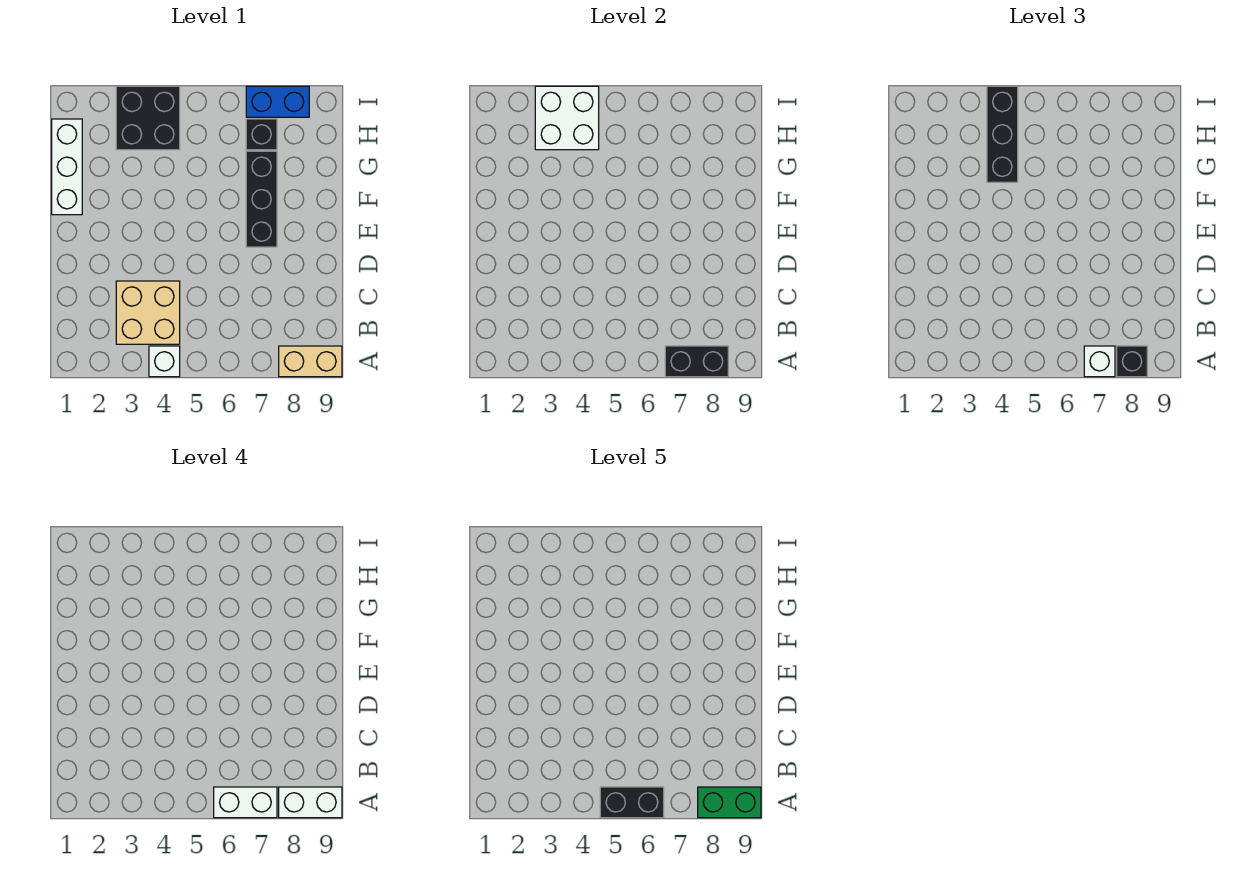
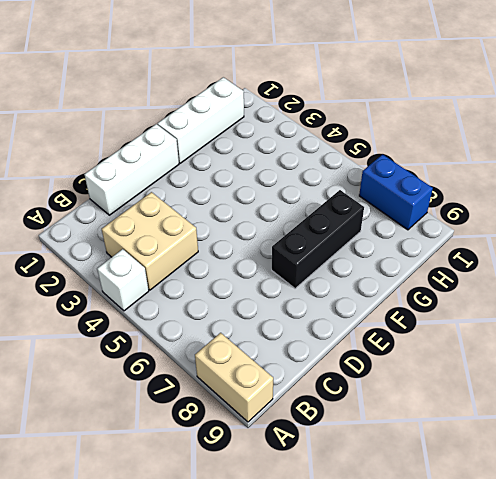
white brick C1:E1 level 1 -> none
none -> black brick H3:I4 level 1
none -> black brick H7 level 1
none -> black brick A7:A8 level 2

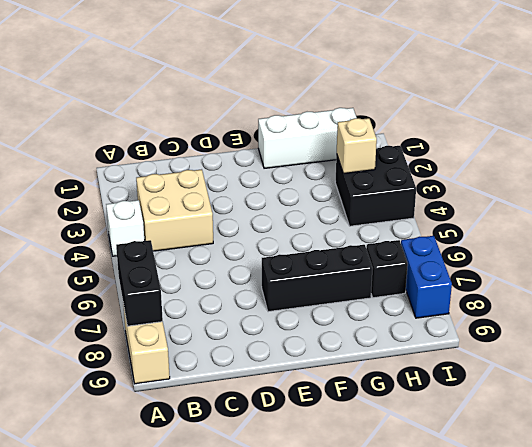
tan brick H3 level 2 -> white brick H3:I4 level 2
none -> white brick A7 level 3
none -> black brick A8 level 3
none -> black brick G4:I4 level 3

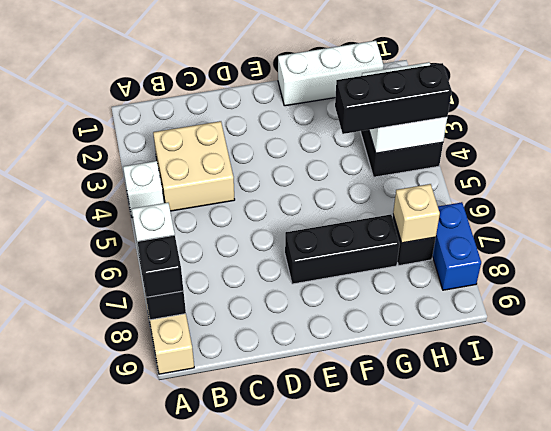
tan brick H7 level 2 -> none
none -> white brick A6:A7 level 4
none -> white brick A8:A9 level 4
none -> black brick A5:A6 level 5

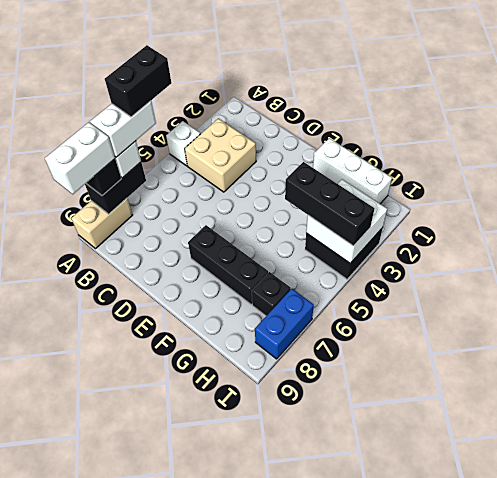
none -> green brick A8:A9 level 5

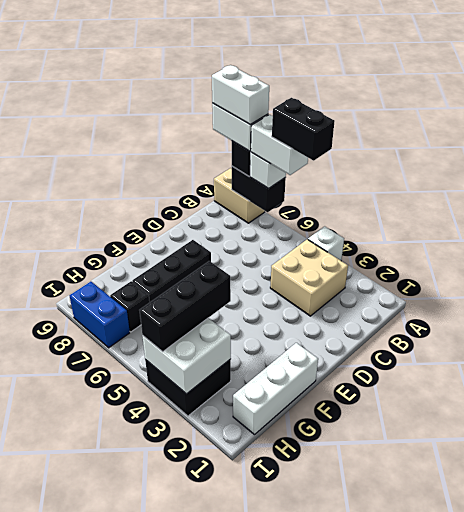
white brick A8:A9 level 5 -> green brick A8:A9 level 5

